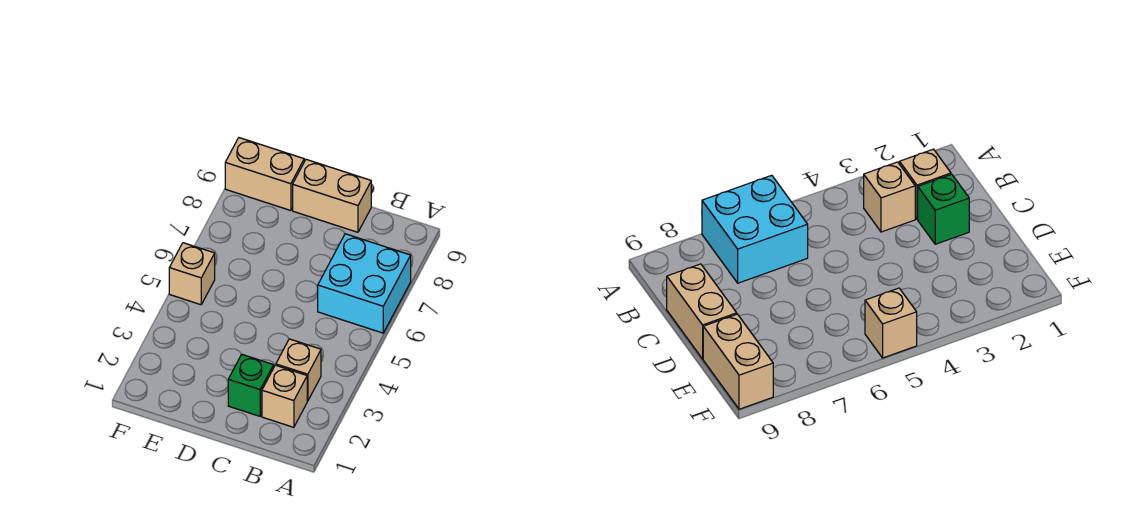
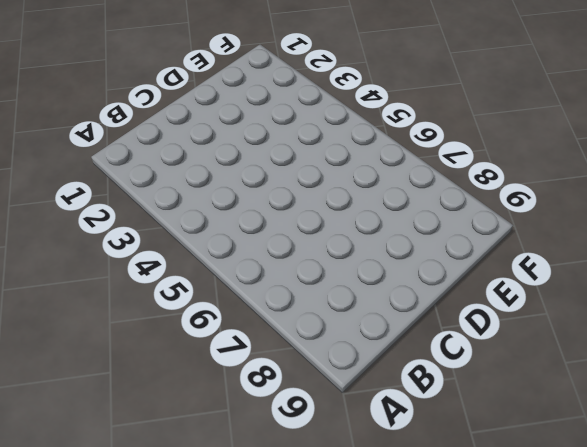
none -> cyan brick A6:B7 level 1
none -> tan brick B2 level 1

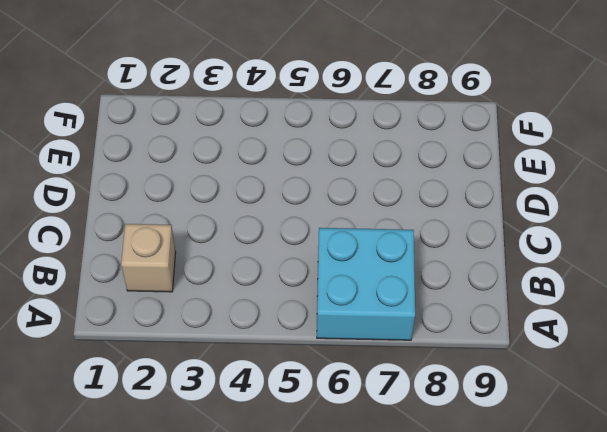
none -> tan brick B3 level 1
none -> green brick C2 level 1

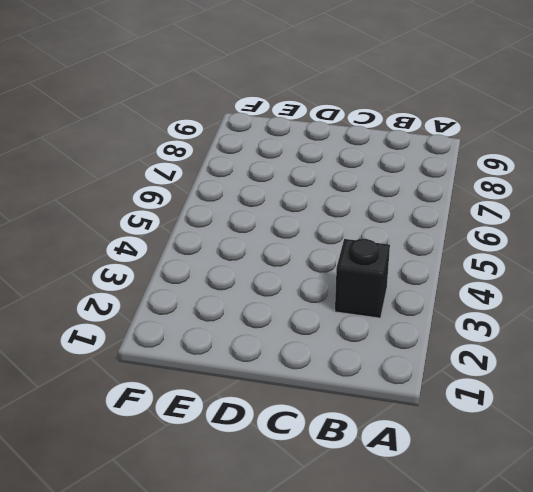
black brick B3 level 1 -> tan brick B3 level 1
none -> cyan brick A6:B7 level 1
none -> tan brick B2 level 1

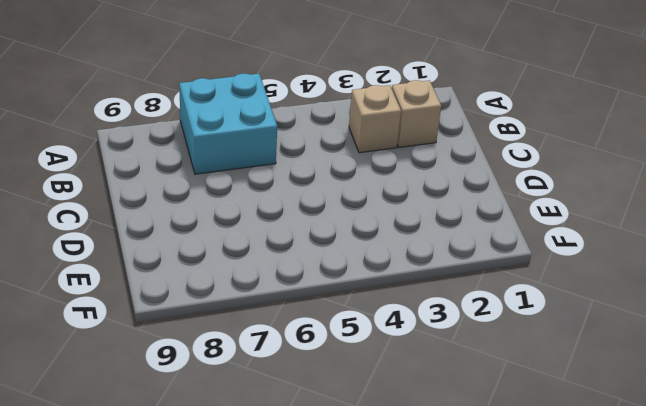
none -> green brick C2 level 1
none -> tan brick C9:D9 level 1

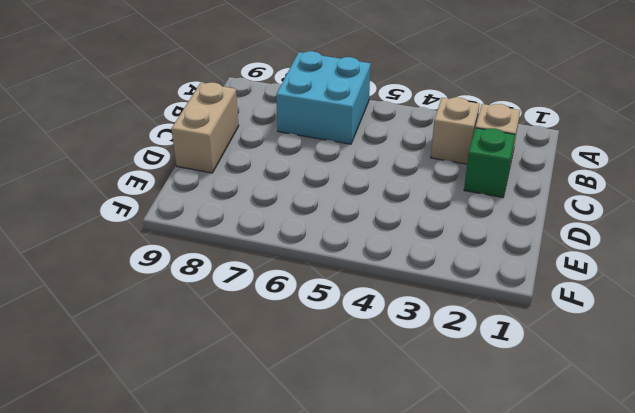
none -> tan brick E9:F9 level 1
none -> tan brick F5 level 1

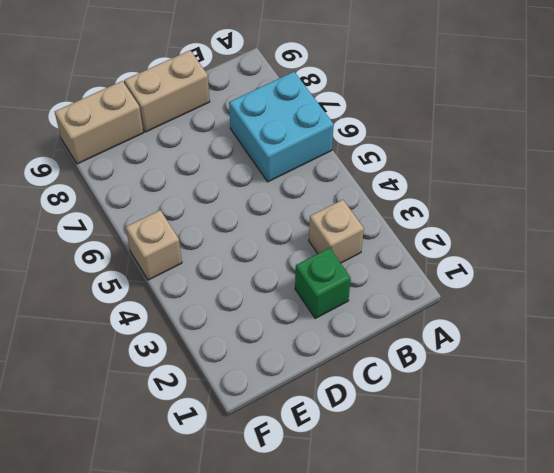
none -> tan brick B2 level 1

